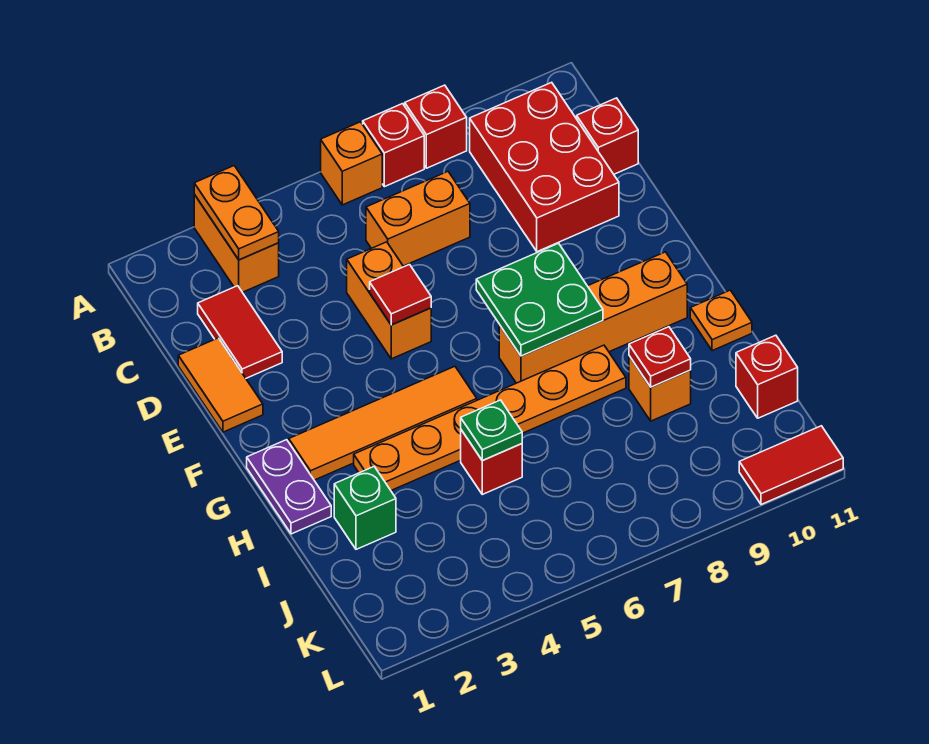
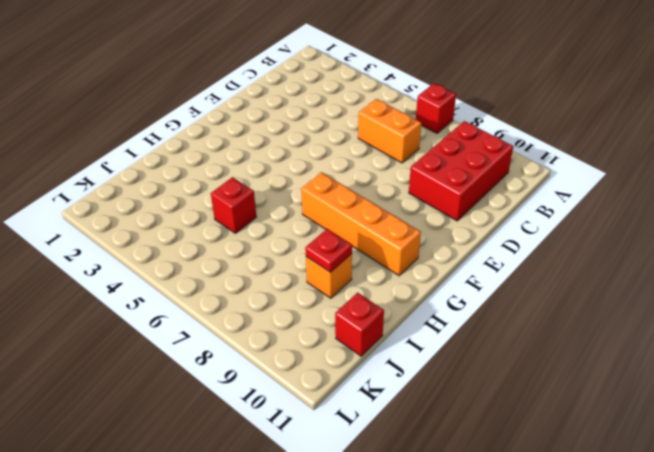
none -> orange brick A3:B3 level 1
none -> orange brick A6 level 1
none -> red brick A8 level 1

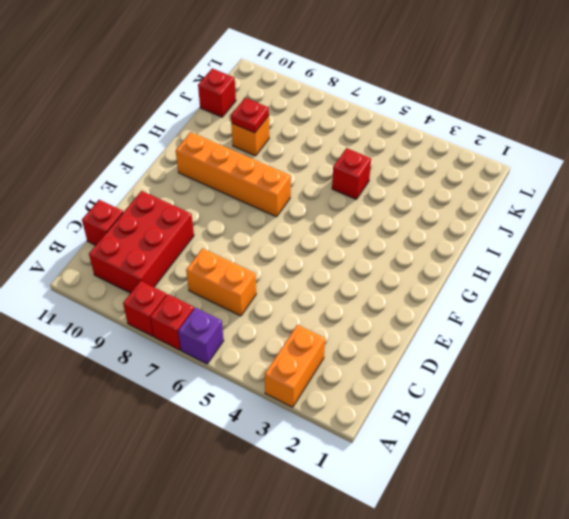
purple brick A6 level 1 -> orange brick A6 level 1
none -> red tile C2:D2 level 1
none -> orange tile D1:E1 level 1
none -> orange brick D5:E5 level 1

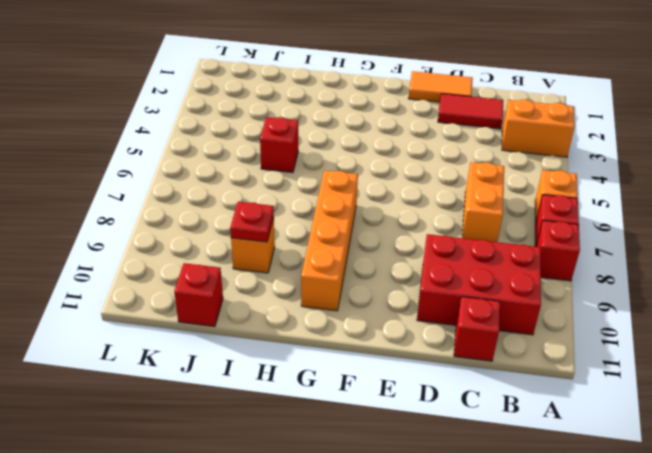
none -> orange brick D5:E5 level 1
none -> purple plate G1:H1 level 1
none -> orange tile G2:G5 level 1

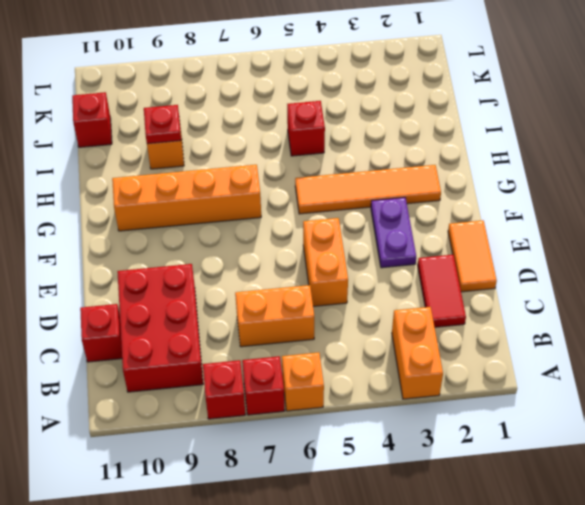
purple plate E3:F3 level 1 -> purple plate G1:H1 level 1
none -> orange plate H3:H8 level 1
none -> orange plate H11 level 1
none -> green brick I2 level 1

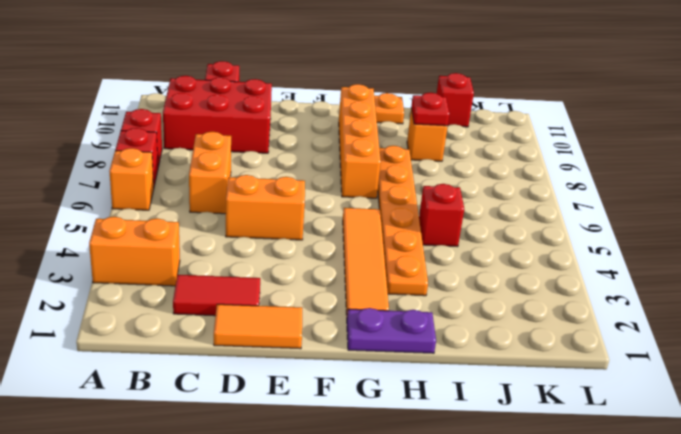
none -> green brick I2 level 1
none -> red tile L10:L11 level 1
none -> orange plate A3:B3 level 2

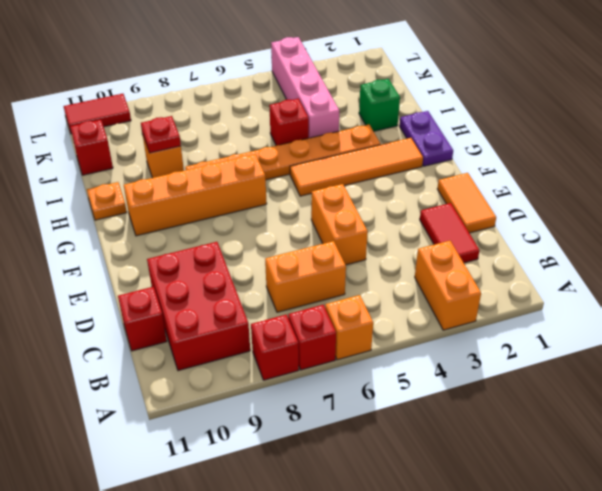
pink brick I4:L4 level 1 -> none
none -> orange plate A3:B3 level 2
none -> red tile E5 level 2
none -> green plate F7:G8 level 2

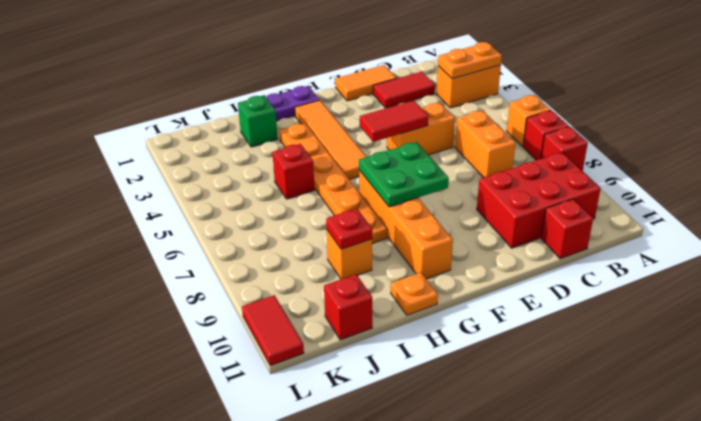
red tile E5:F5 level 2 -> red tile E5 level 2
none -> green plate I5 level 2

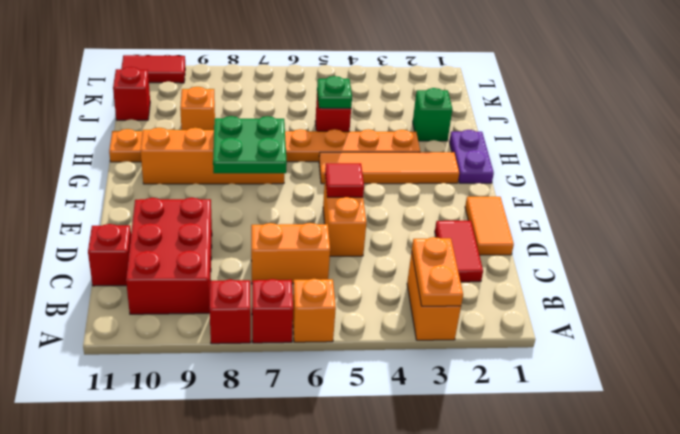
none -> red plate I9 level 2

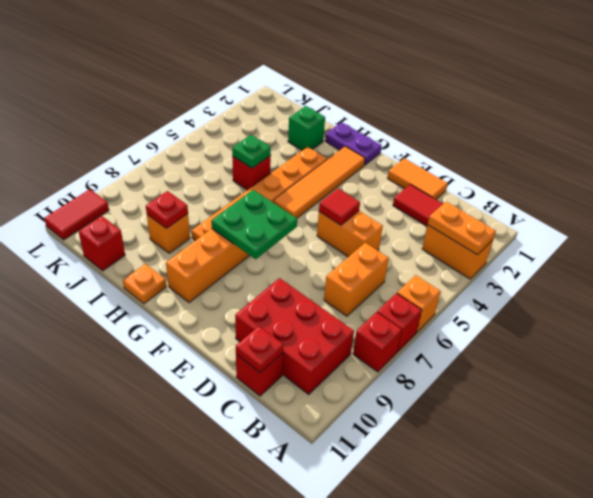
red plate C11 level 2 -> none

